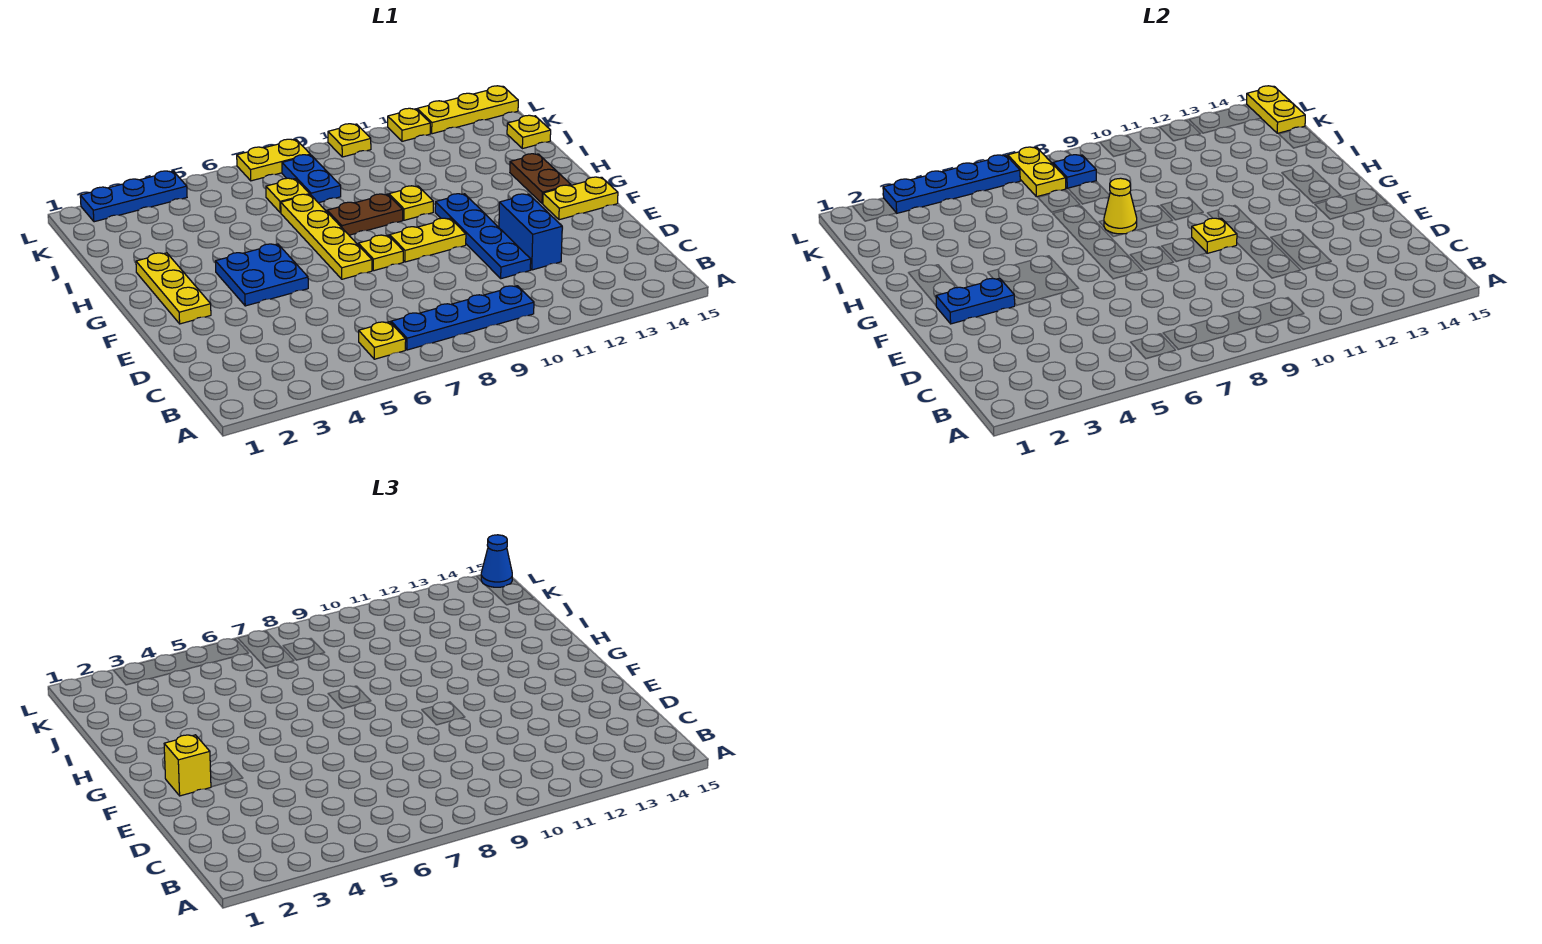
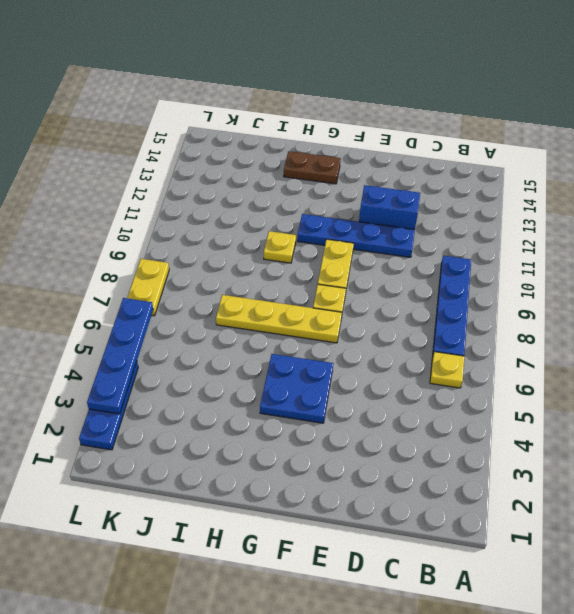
none -> yellow plate F2:H2 level 1
none -> yellow plate F14:F15 level 1
none -> brown plate H8:H9 level 1
none -> yellow plate J7 level 1

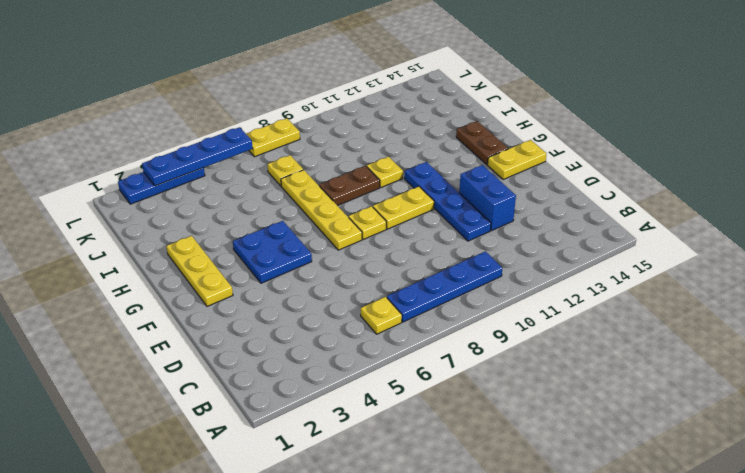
none -> blue plate J8:K8 level 1
none -> yellow plate J15 level 1
none -> yellow plate L10 level 1
none -> yellow plate L12 level 1

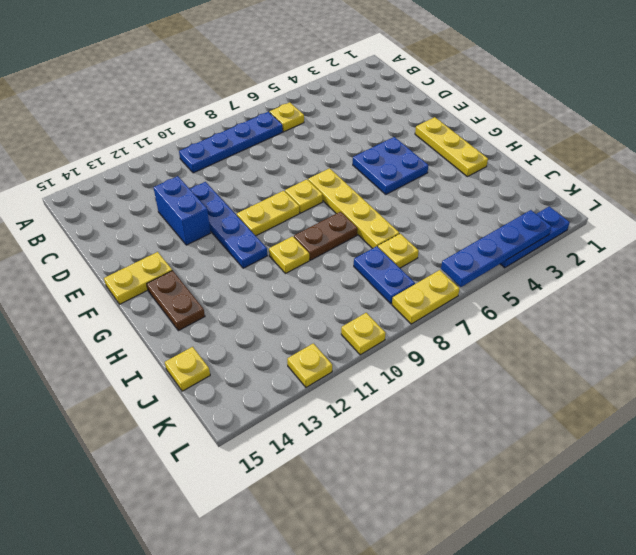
none -> yellow plate L13:L15 level 1
none -> blue plate F2:F3 level 2
none -> yellow plate F10 level 2
none -> yellow cone H8 level 2

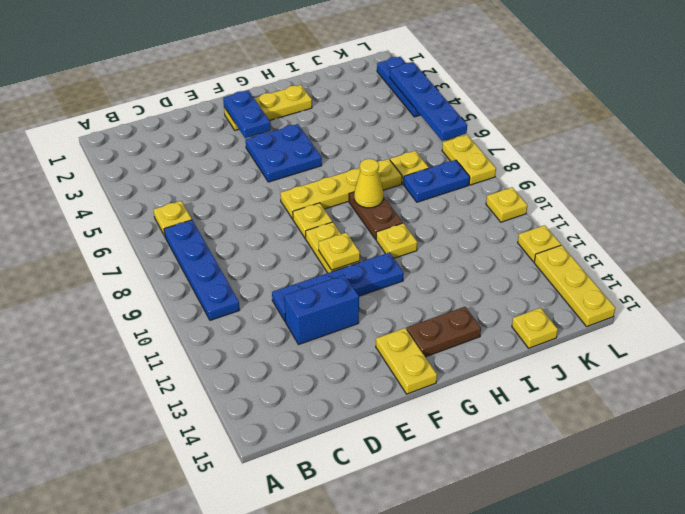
none -> yellow plate K7:L7 level 2
none -> blue plate K8 level 2
none -> yellow plate K15:L15 level 2
none -> yellow brick F2 level 3

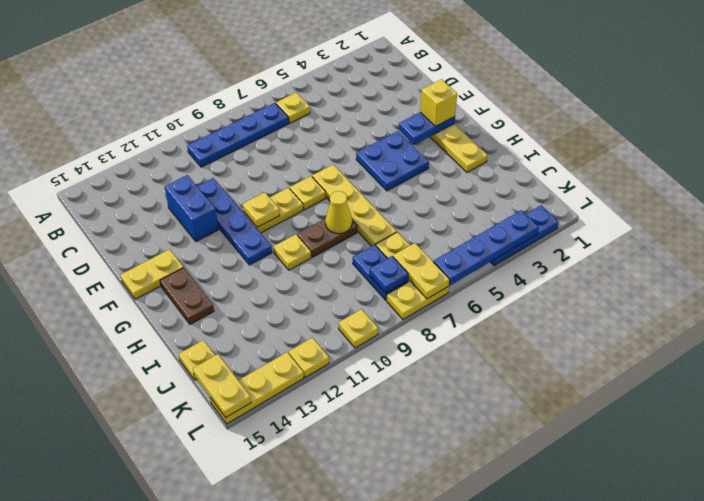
none -> blue cone L15 level 3

